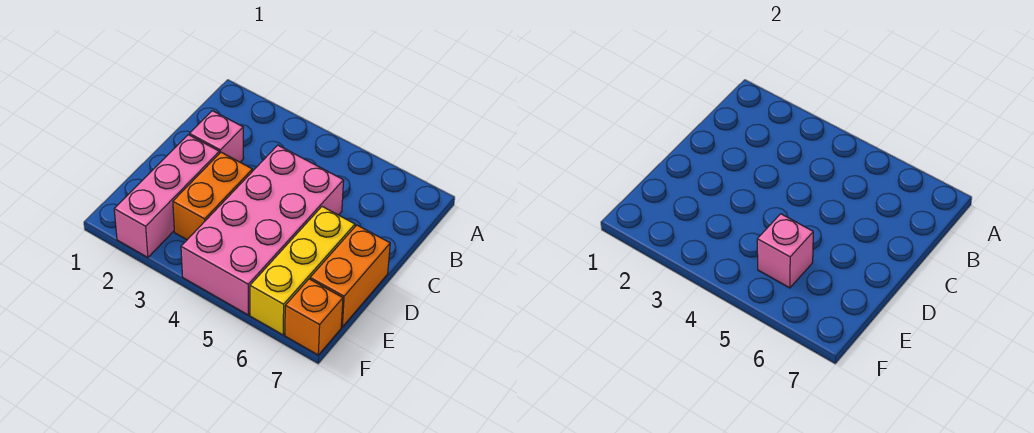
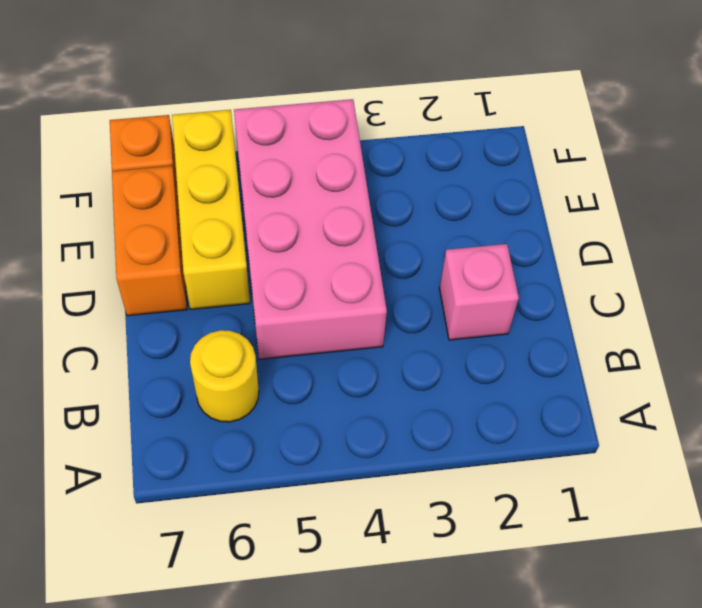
yellow round brick B6 level 1 -> none
none -> pink brick D2:F2 level 1
none -> orange brick D3:E3 level 1

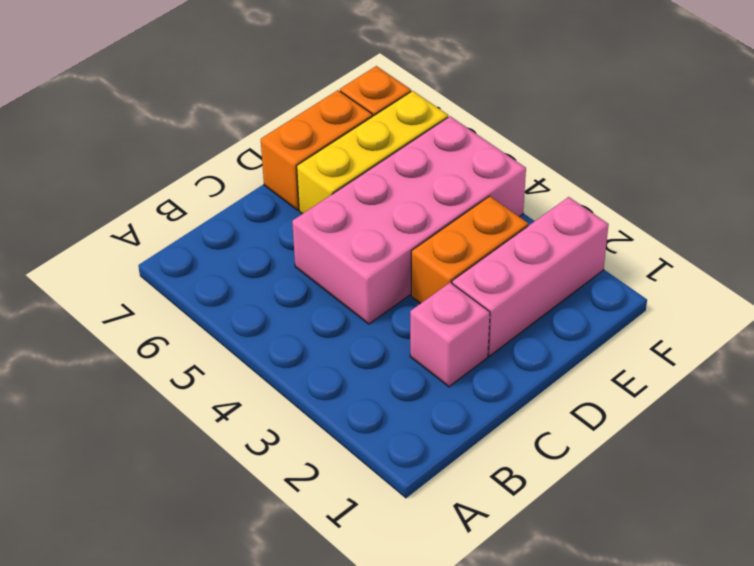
none -> pink brick E5 level 2

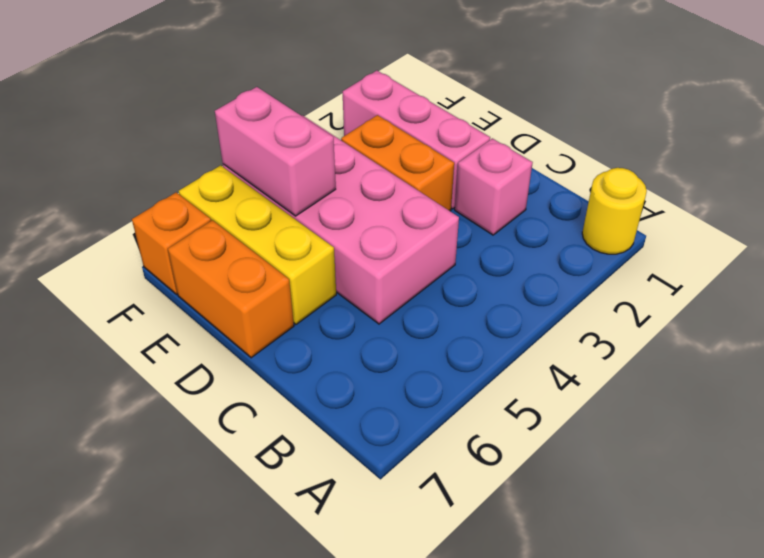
yellow round brick A1 level 1 -> none
pink brick E5:F5 level 2 -> pink brick E5 level 2

